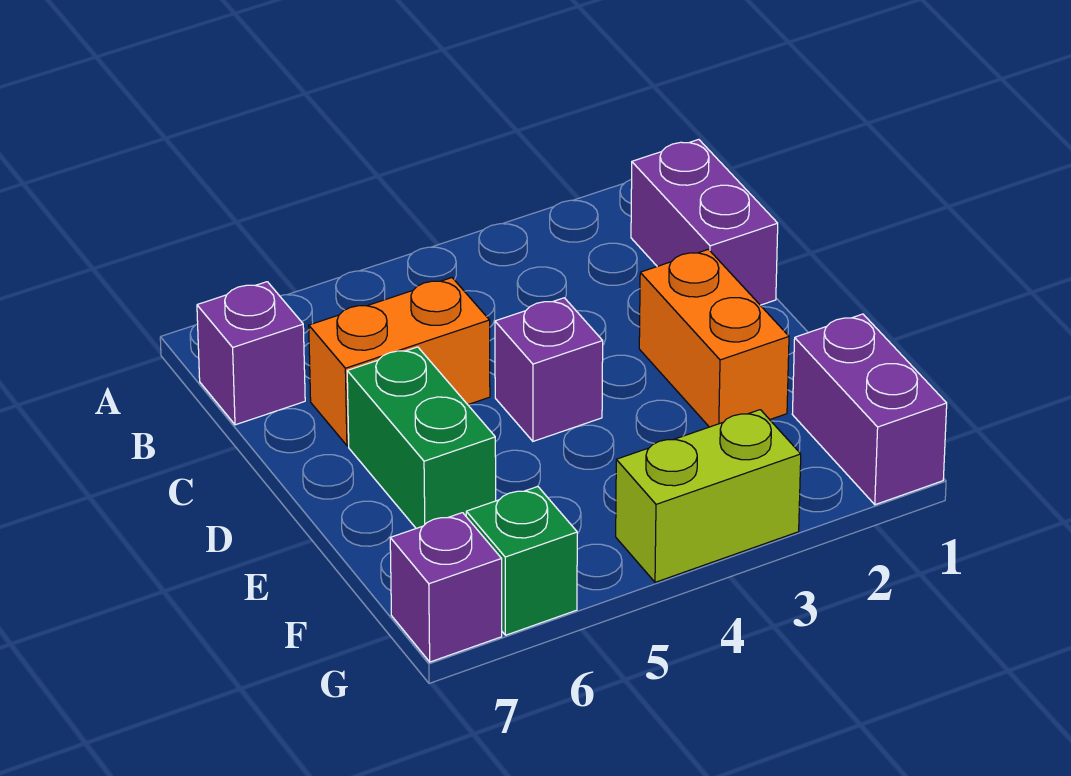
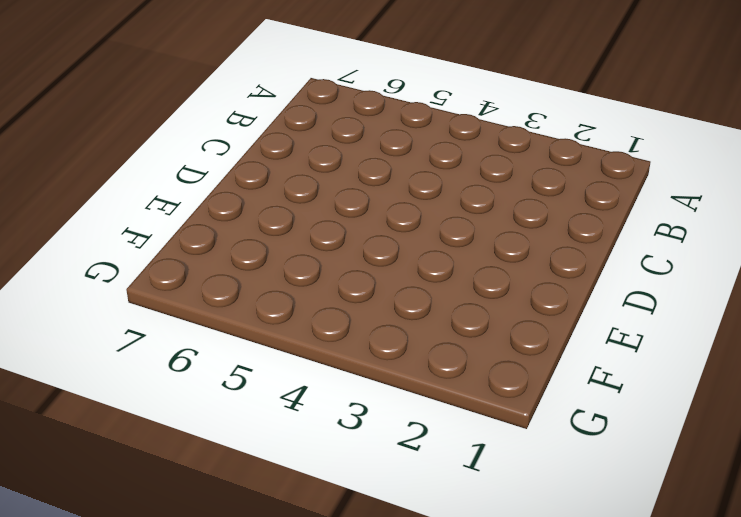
none -> purple brick B1:C1 level 1
none -> purple brick B7 level 1

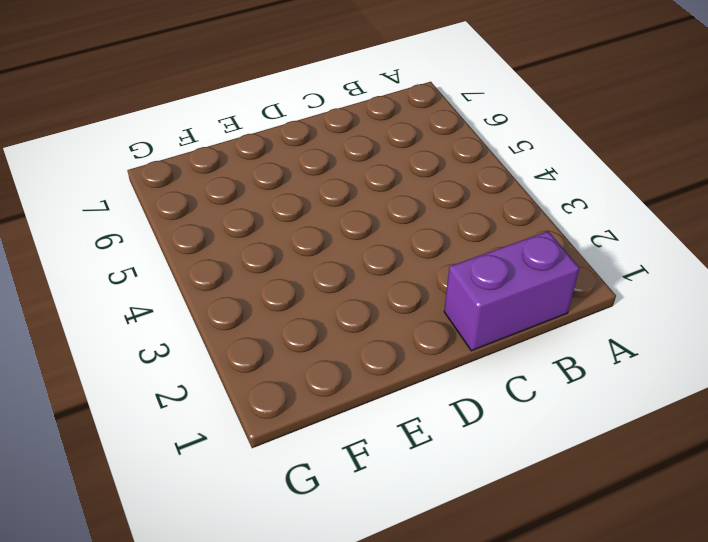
none -> purple brick B7 level 1
none -> orange brick C5:C6 level 1

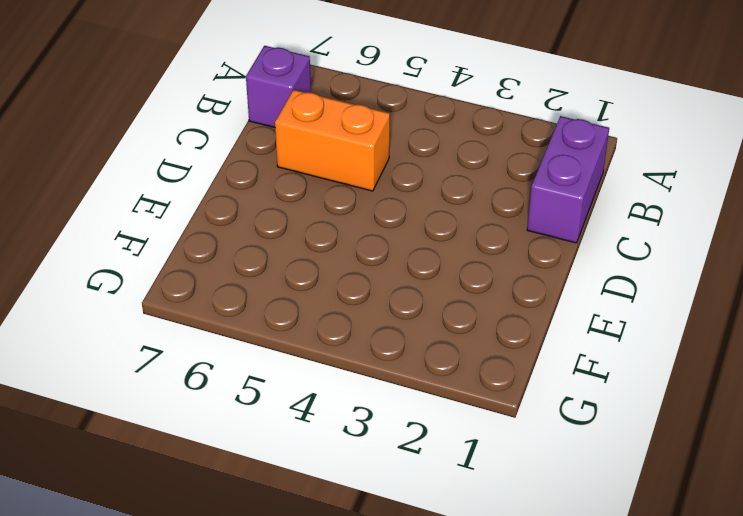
none -> orange brick D2:E2 level 1
none -> purple brick D4 level 1

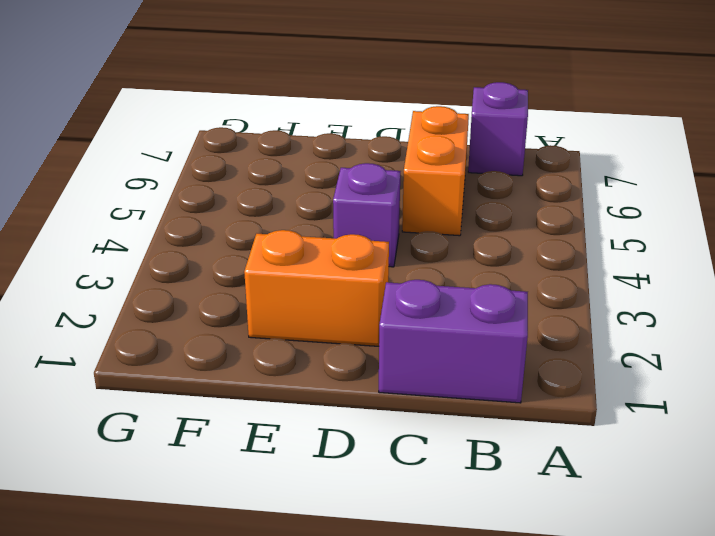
none -> green brick D6:E6 level 1
none -> purple brick F1:G1 level 1

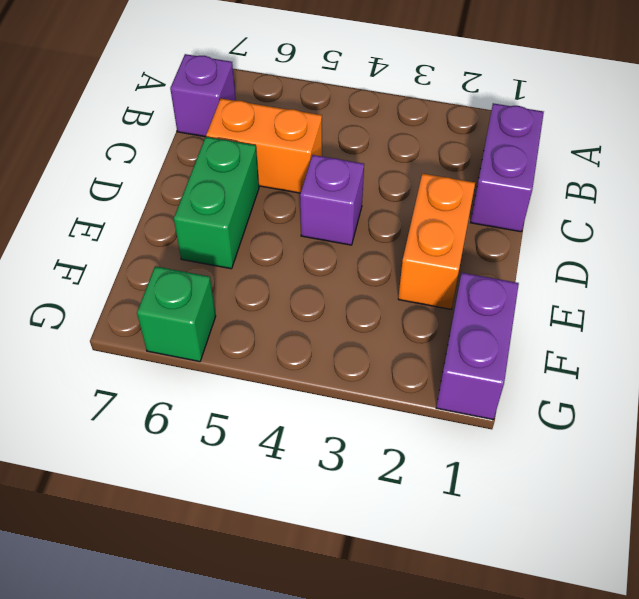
none -> lime brick G3:G4 level 1
none -> purple brick G7 level 1

